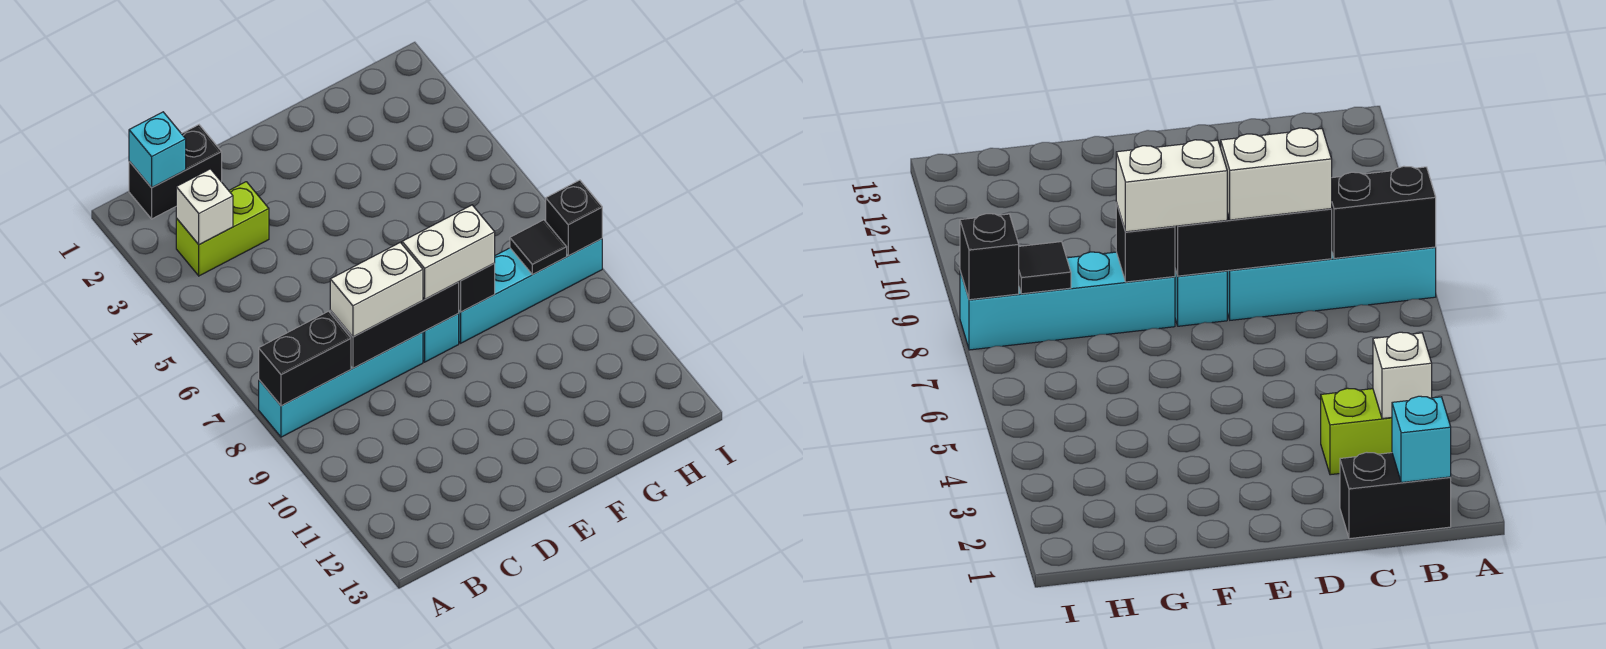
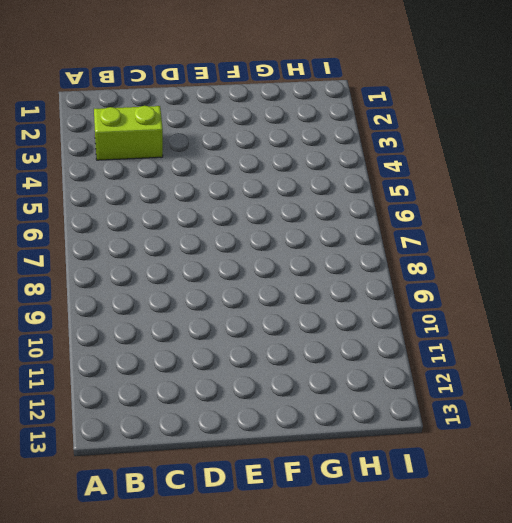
none -> cyan brick A8:D8 level 1
none -> black brick B1:C1 level 1
none -> cyan brick E8 level 1

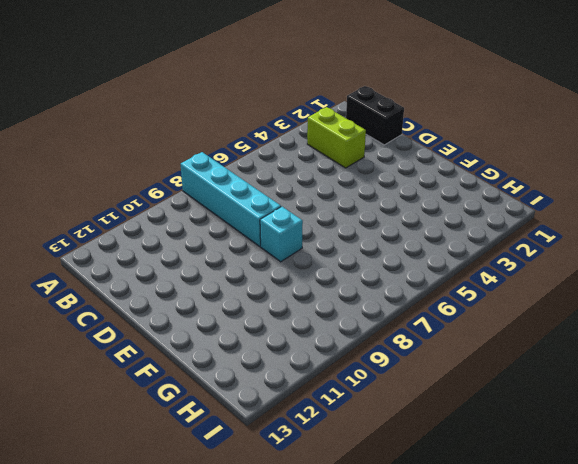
none -> cyan brick F8:I8 level 1
none -> black brick A8:B8 level 2
none -> cyan brick B1 level 2

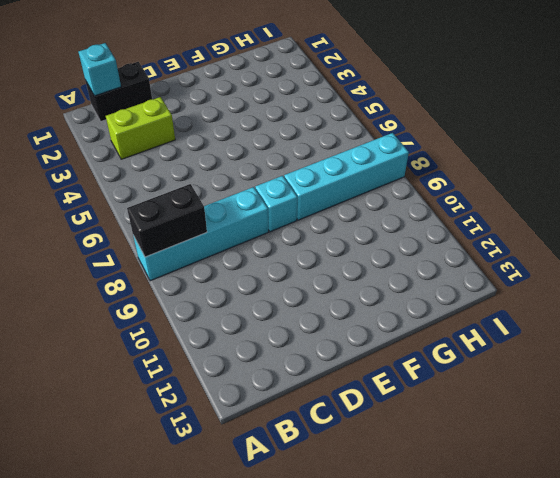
none -> white brick B3 level 2
none -> black brick C8:E8 level 2
none -> black brick F8 level 2

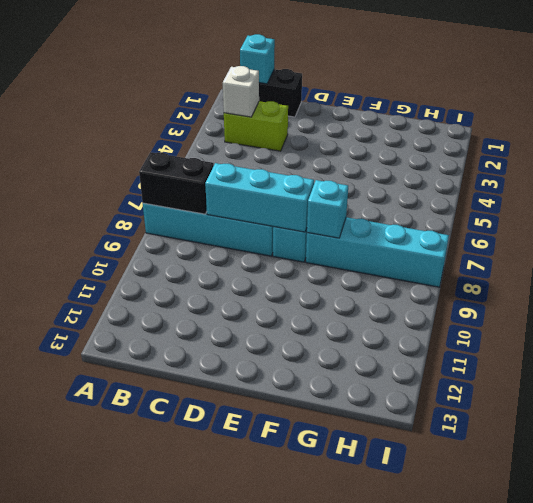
cyan brick C8:E8 level 2 -> black brick C8:E8 level 2
cyan brick F8 level 2 -> black brick F8 level 2
none -> black tile H8 level 2
none -> black brick I8 level 2
none -> white brick C8:D8 level 3

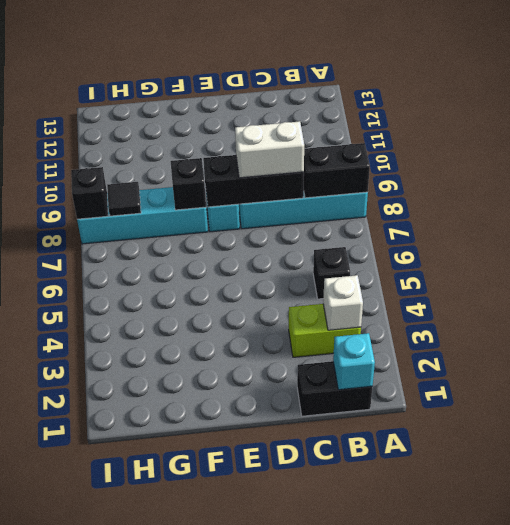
black brick B5 level 1 -> none
none -> white brick E8:F8 level 3

